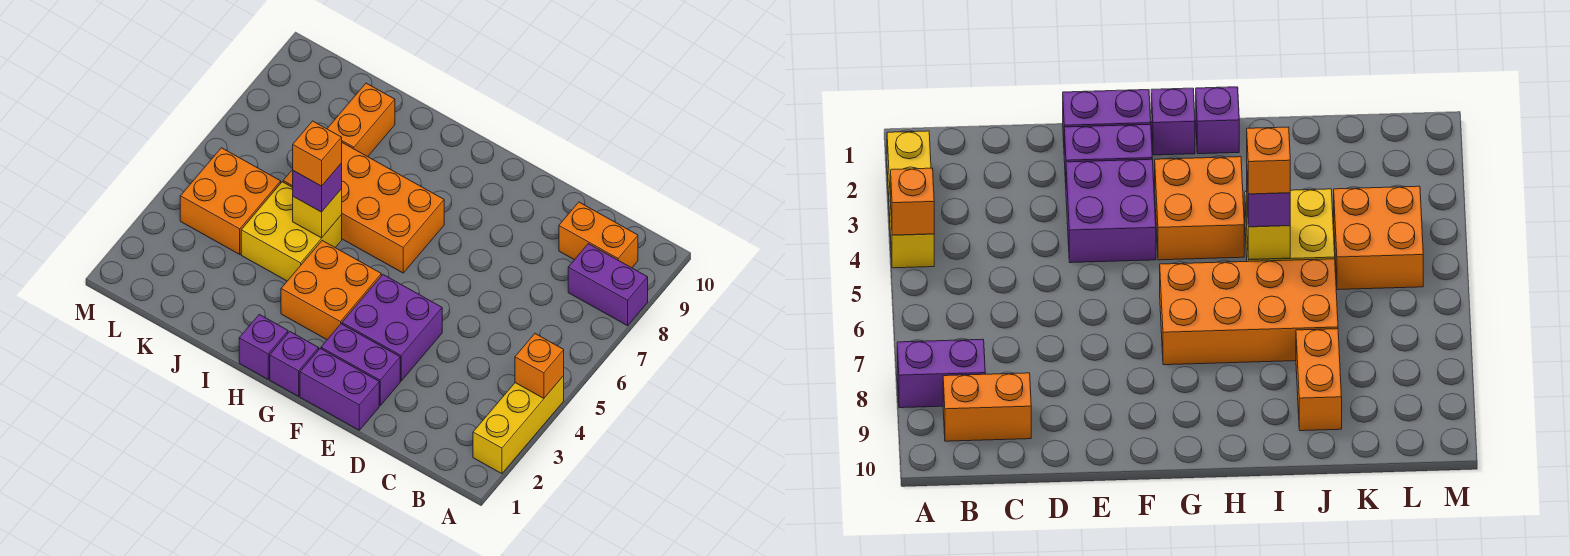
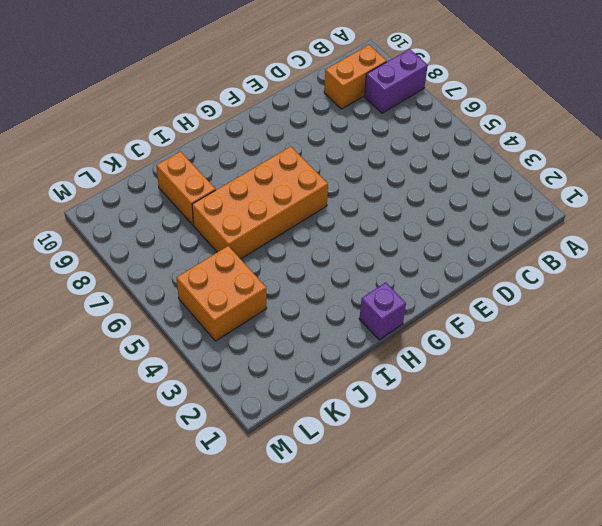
none -> yellow brick A2:A4 level 1
none -> purple brick E1:F1 level 1
none -> purple brick E2:F2 level 1

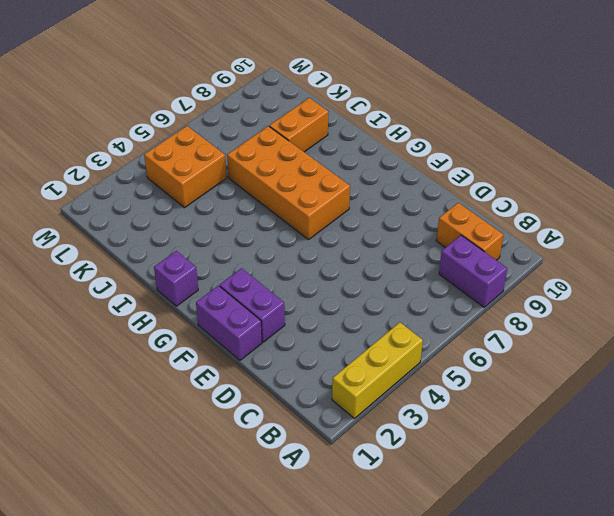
none -> purple brick E3:F4 level 1
none -> purple brick G1 level 1
none -> orange brick G3:H4 level 1

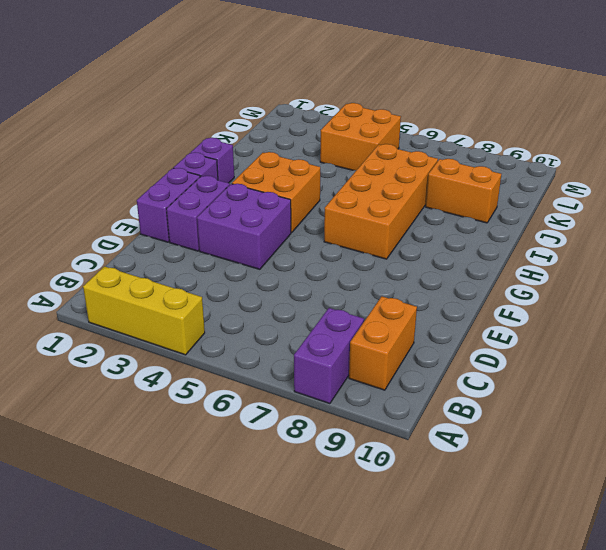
none -> yellow brick I4:J5 level 1
none -> orange brick A4 level 2
none -> yellow brick I5 level 2

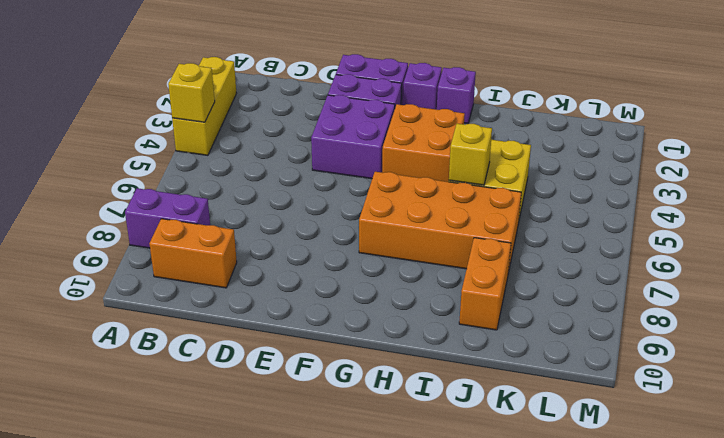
yellow brick A4 level 2 -> orange brick A4 level 2
none -> orange brick K4:L5 level 1
none -> purple brick I5 level 3
none -> orange brick I5 level 4

